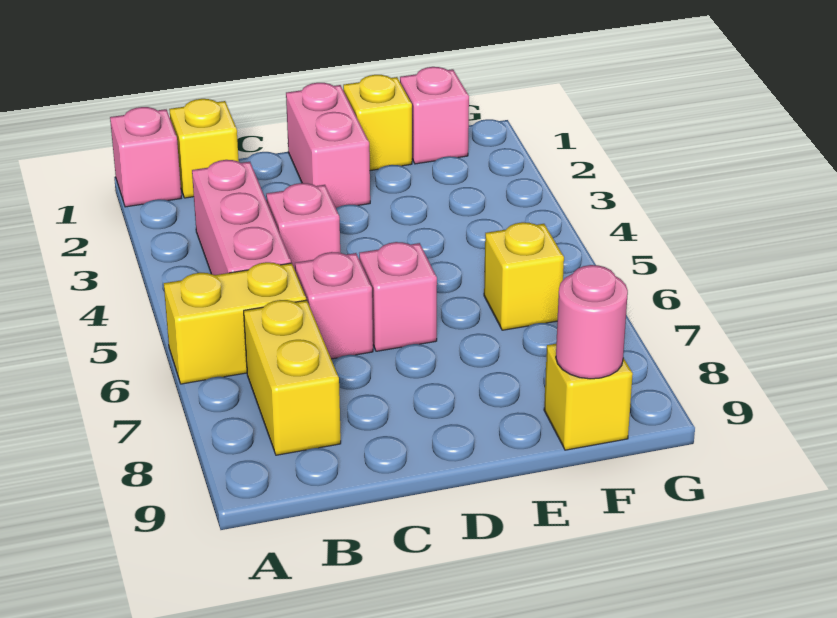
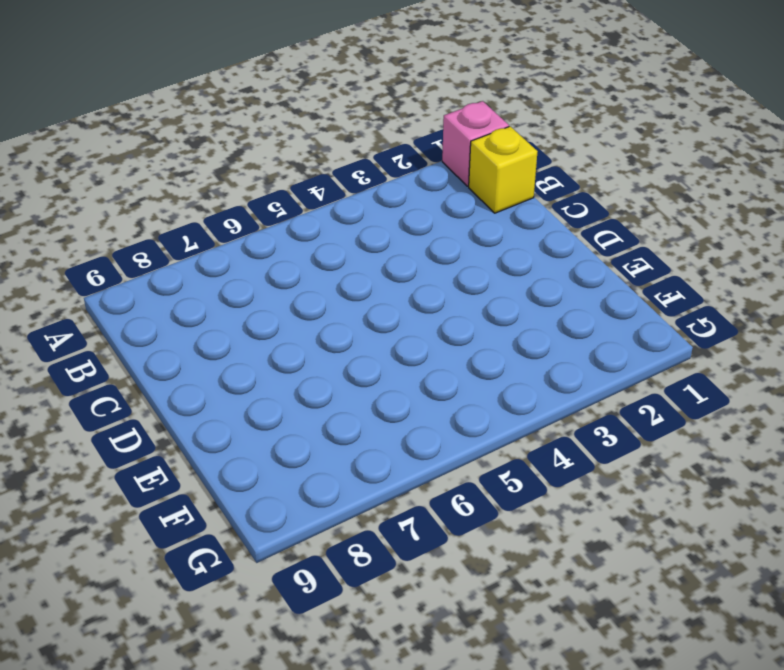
none -> yellow brick A6:B6 level 1
none -> pink brick B3:B5 level 1
none -> yellow brick B7:B8 level 1

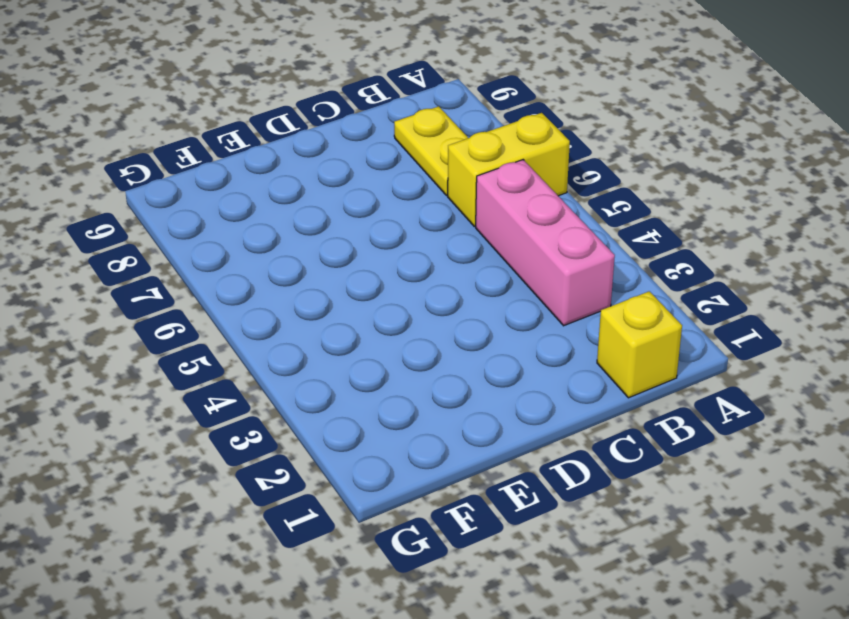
yellow plate B7:B8 level 1 -> yellow brick B7:B8 level 1
none -> pink brick A1 level 1
none -> pink brick C4 level 1
none -> pink brick C6 level 1

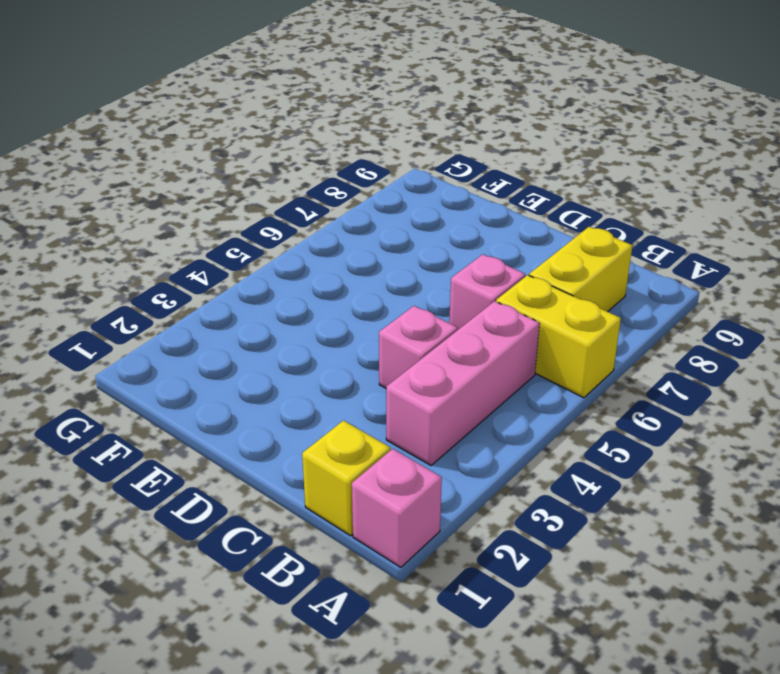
none -> pink brick D1:D2 level 1
none -> pink brick D6 level 1
none -> yellow brick E1 level 1

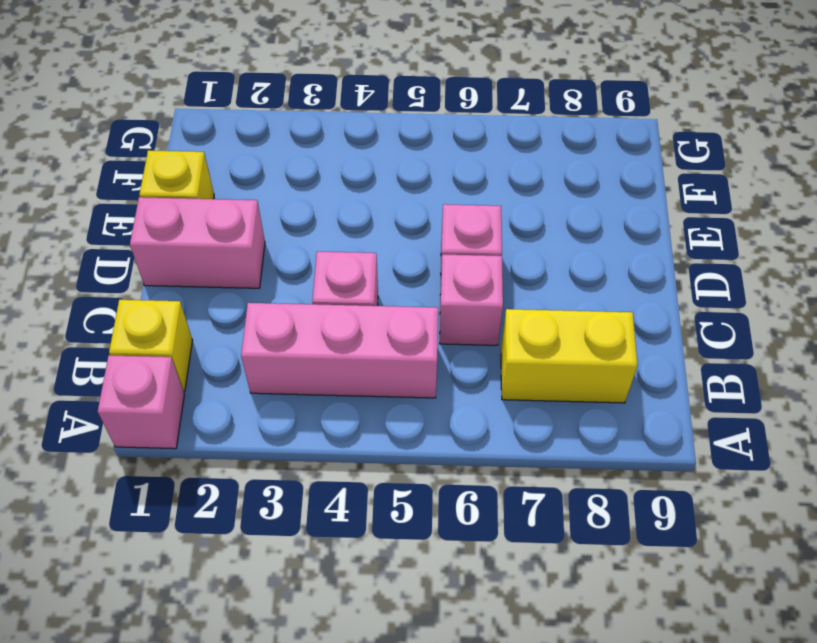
none -> yellow brick A6:B6 level 1
none -> pink brick F1 level 1
none -> yellow brick F6 level 1

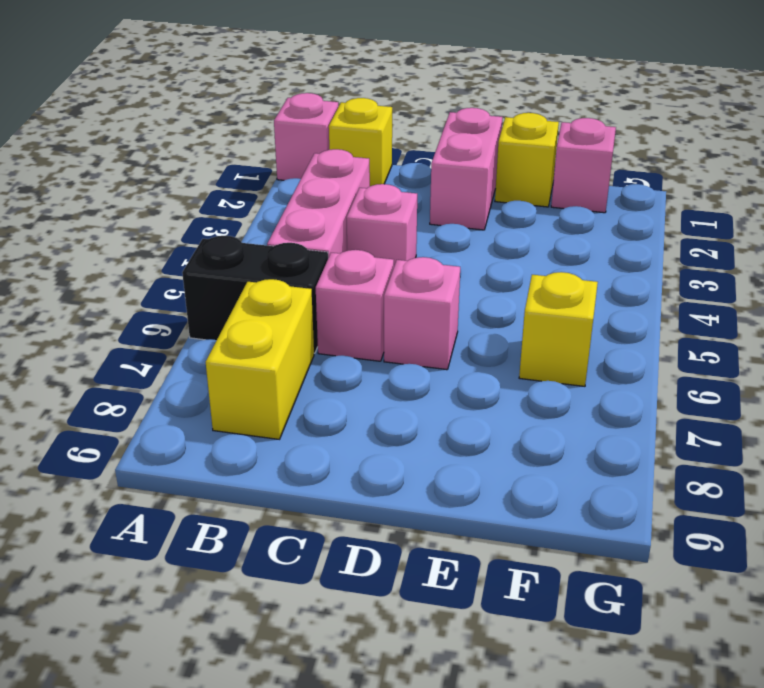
black brick A6:B6 level 1 -> yellow brick A6:B6 level 1
none -> yellow brick F9 level 1
none -> pink round brick F9 level 2

